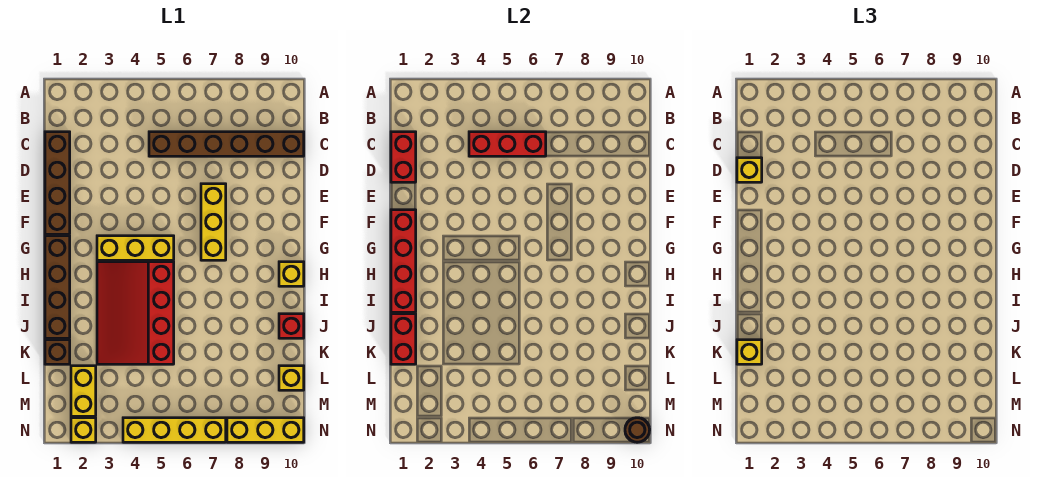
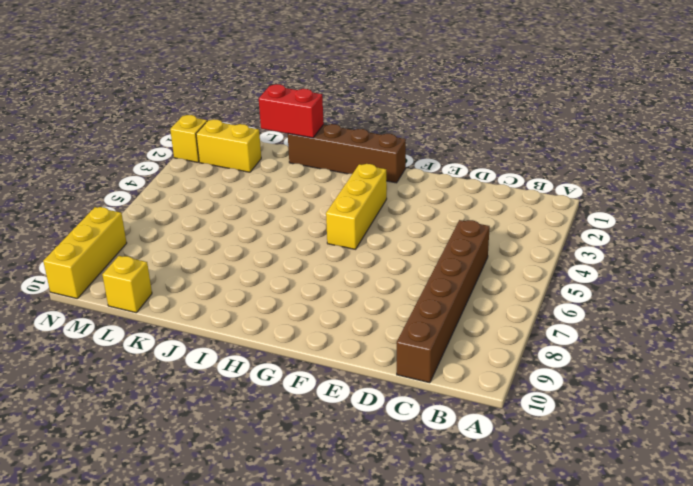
none -> brown brick C1:F1 level 1
none -> yellow brick E7:G7 level 1
none -> red slope H3:K5 level 1 top 5

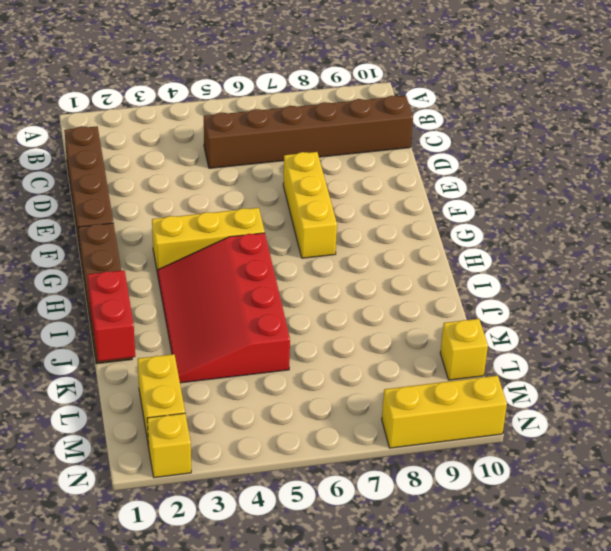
none -> yellow brick H10 level 1
none -> red brick J10 level 1
none -> brown brick K1 level 1

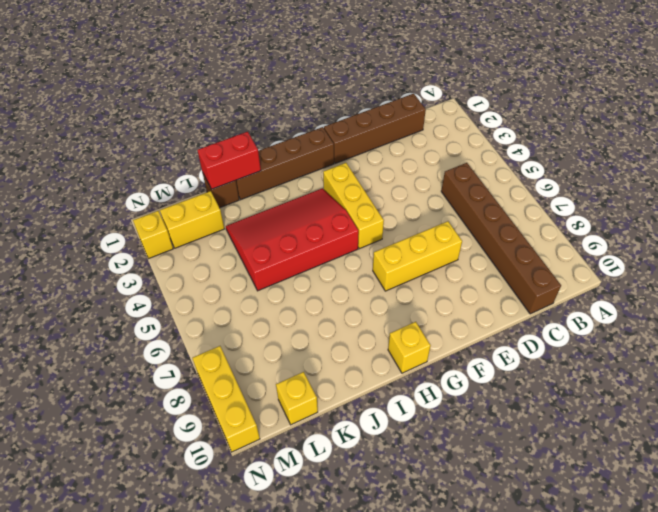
none -> red brick J10 level 1
none -> yellow brick N4:N7 level 1
none -> red brick C1:D1 level 2

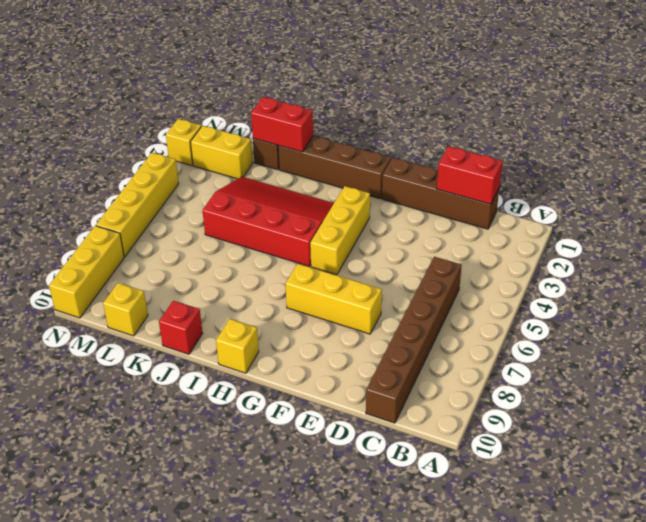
none -> red brick C4:C6 level 2
none -> red brick F1:I1 level 2
none -> brown round brick N10 level 2

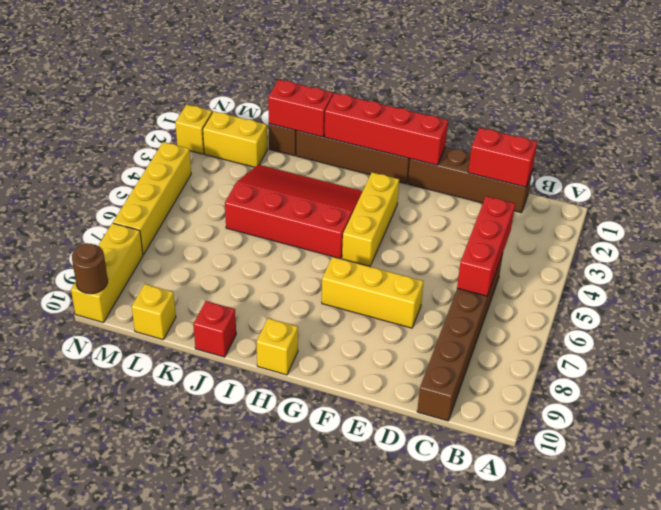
none -> yellow brick D1 level 3
none -> yellow brick K1 level 3

